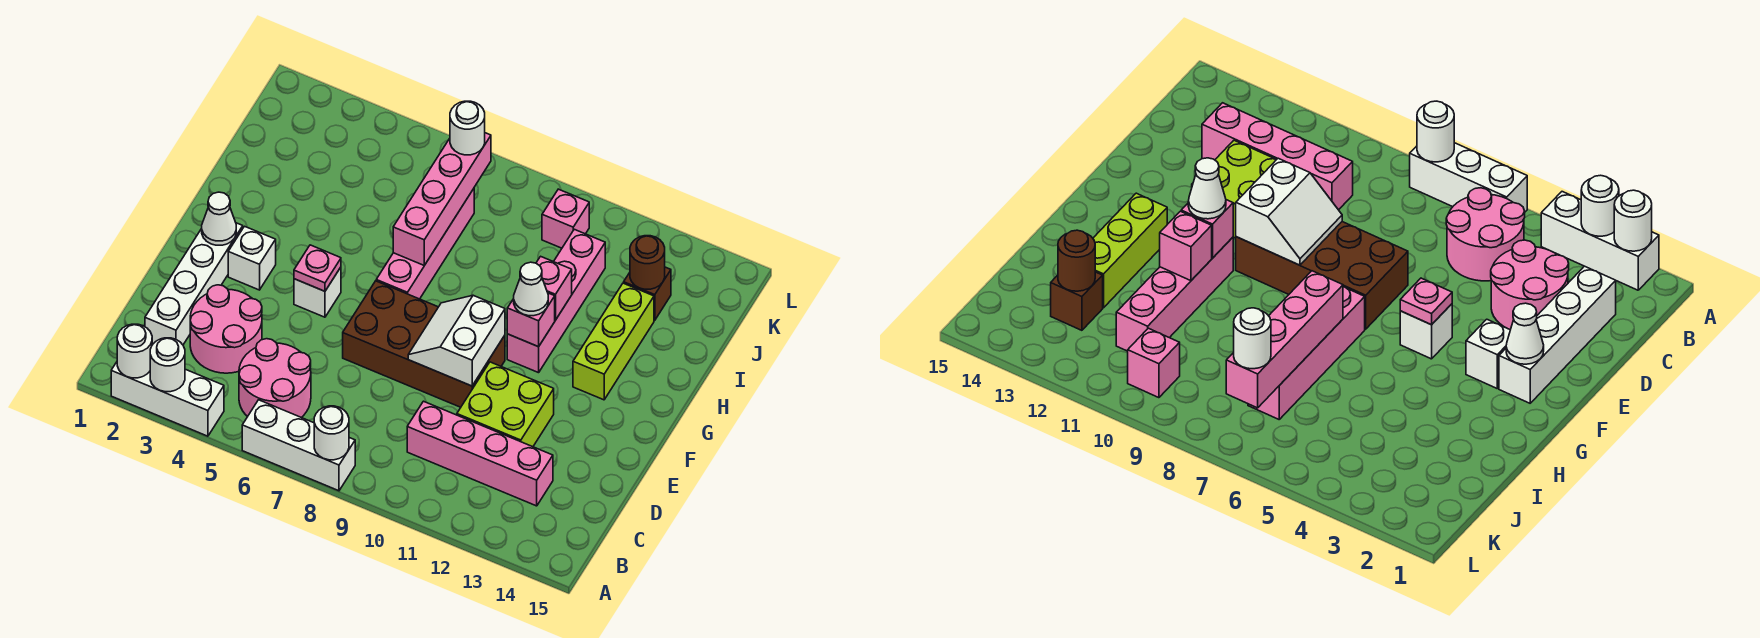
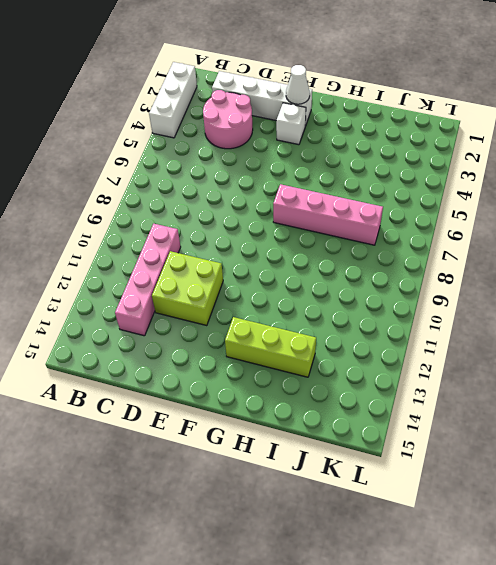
none -> white brick A6:A8 level 1
none -> pink round brick B5:C6 level 1
none -> brown brick E7:F10 level 1

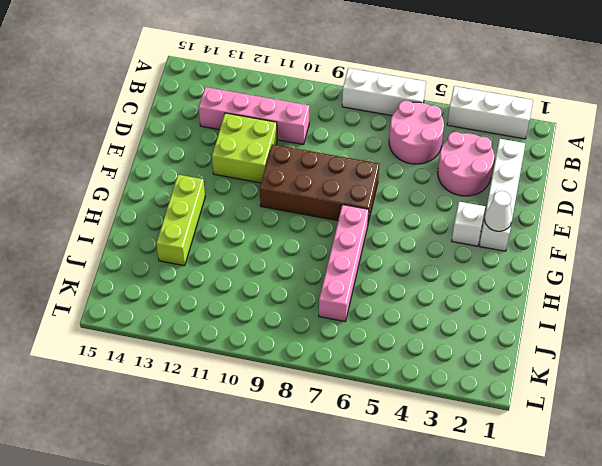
none -> white brick F5 level 1
none -> pink brick G11:J11 level 1
none -> brown brick J13 level 1

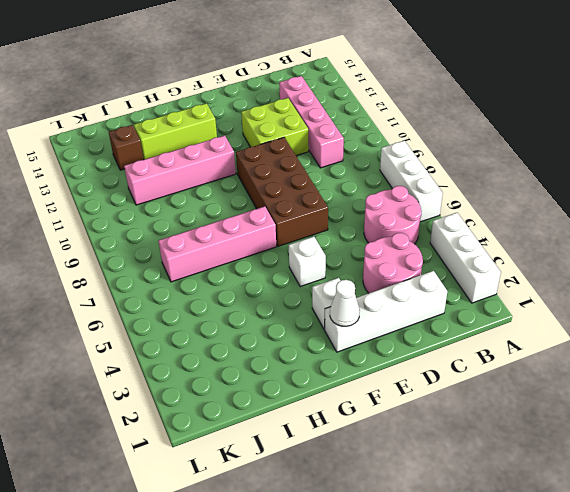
none -> pink brick K10 level 1
none -> white round brick A2 level 2
none -> white round brick A3 level 2

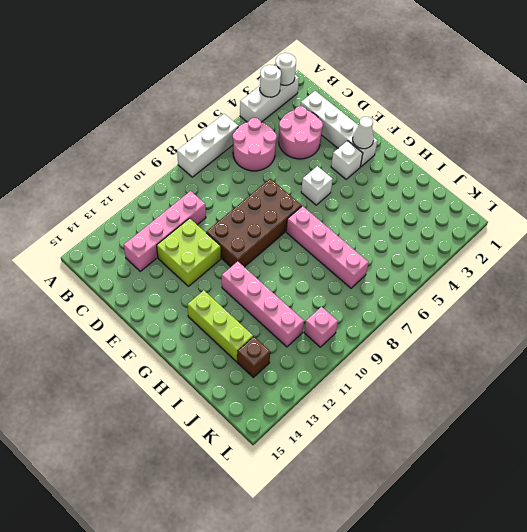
none -> white round brick A8 level 2
none -> white slope E9:F10 level 2 top 10
none -> pink plate F5 level 2

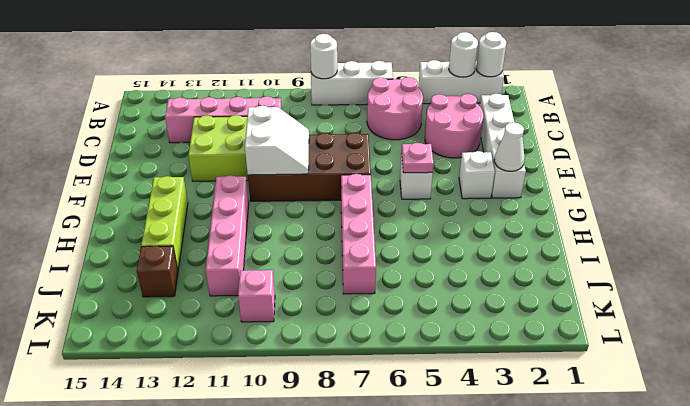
none -> pink brick G11 level 2
none -> pink brick H7:K7 level 2
none -> pink brick H11 level 2

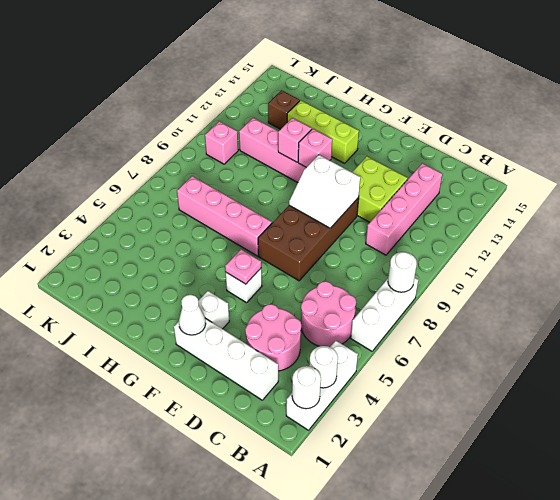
none -> pink brick H7:K7 level 2
none -> brown round brick J13 level 2
none -> white cone G11 level 3

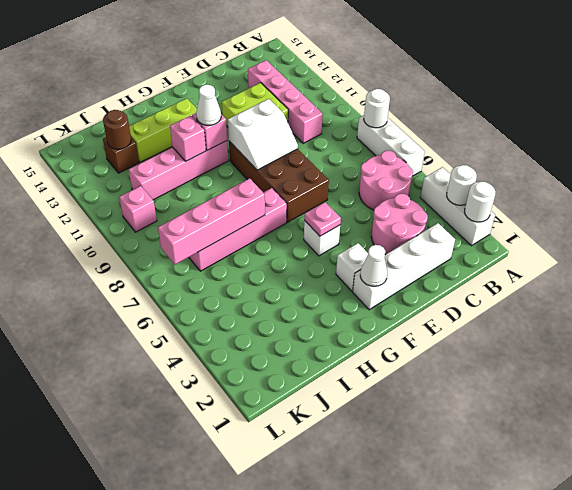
none -> white round brick K7 level 3

